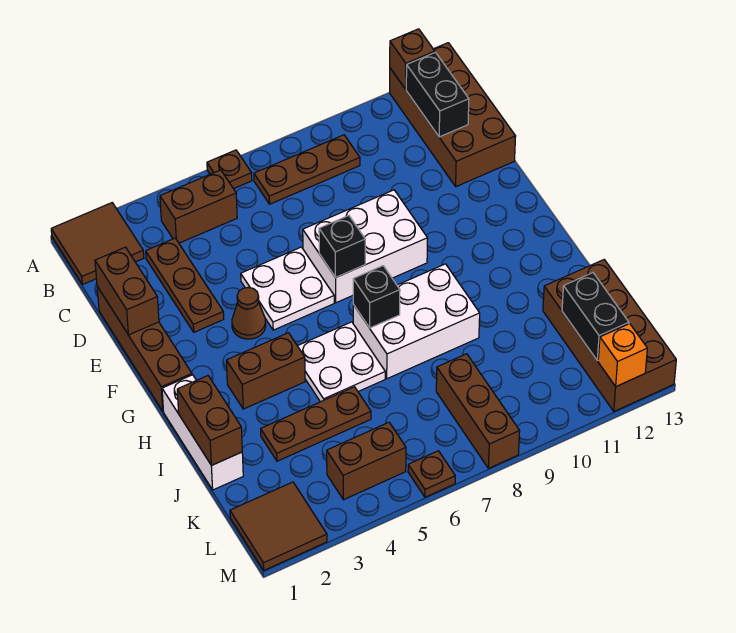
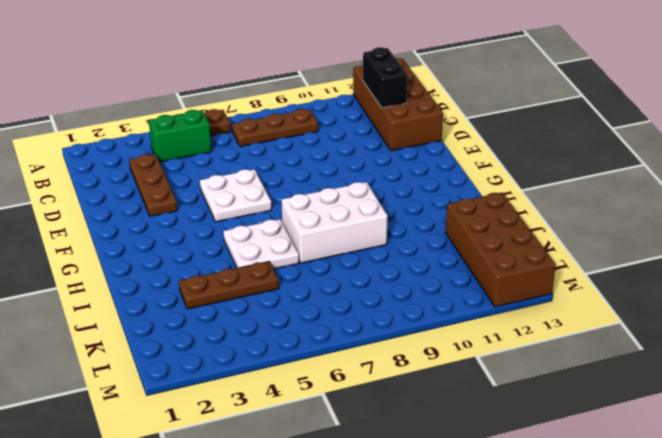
green brick B4:B5 level 1 -> brown brick B4:B5 level 1
none -> brown tile A1:B2 level 1
none -> brown brick D1:G1 level 1
none -> white brick E7:F9 level 1

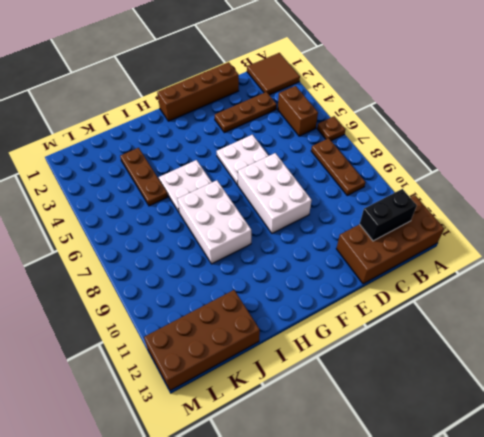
none -> brown cone F4 level 1
none -> white brick H1:J1 level 1
none -> brown brick H3:H4 level 1

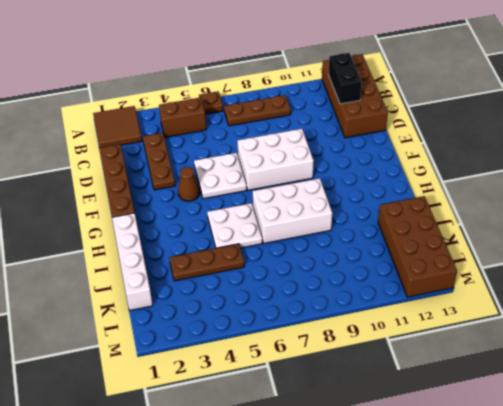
white brick H1:K1 level 1 -> white brick H1:J1 level 1
none -> brown brick H3:H4 level 1
none -> brown brick K8:M8 level 1
none -> brown tile L1:M2 level 1

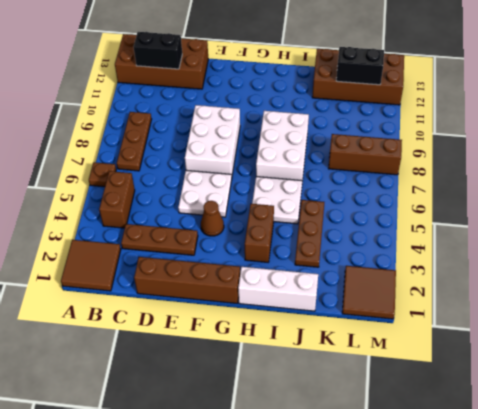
none -> brown brick L4:L5 level 1
none -> brown plate M6 level 1
none -> brown brick A12 level 2

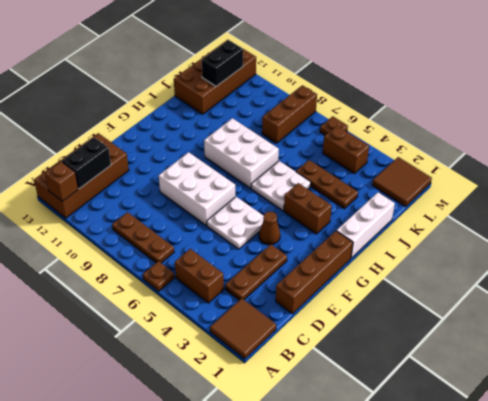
none -> brown brick D1:E1 level 2
none -> black brick F7 level 2
none -> black brick H7 level 2

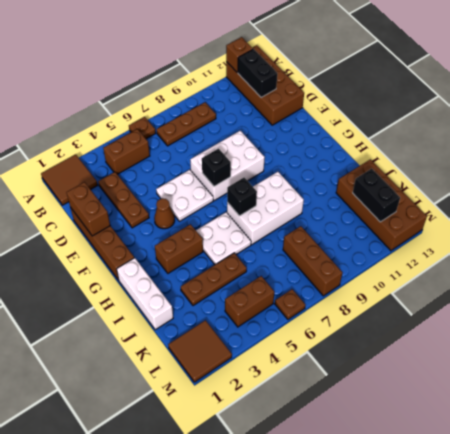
none -> brown brick I1:J1 level 2
none -> orange brick M12 level 2

